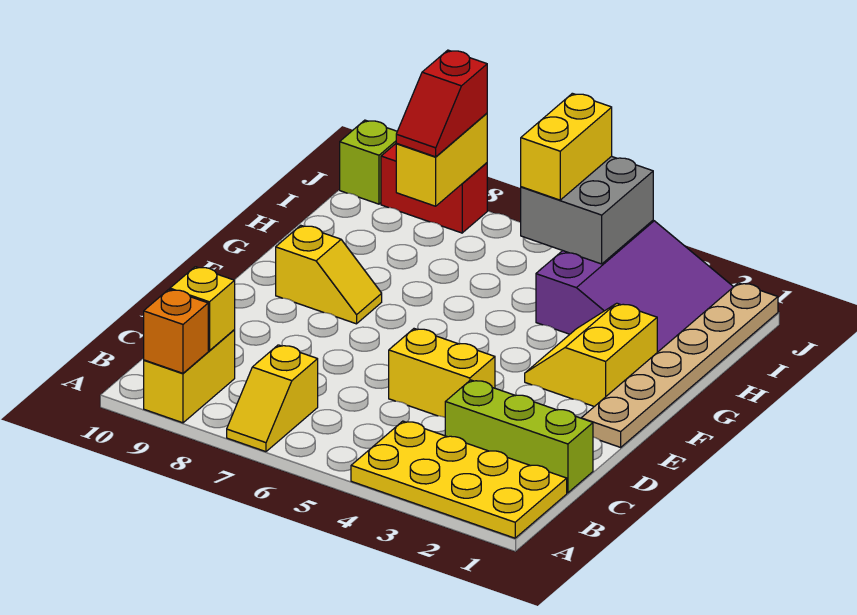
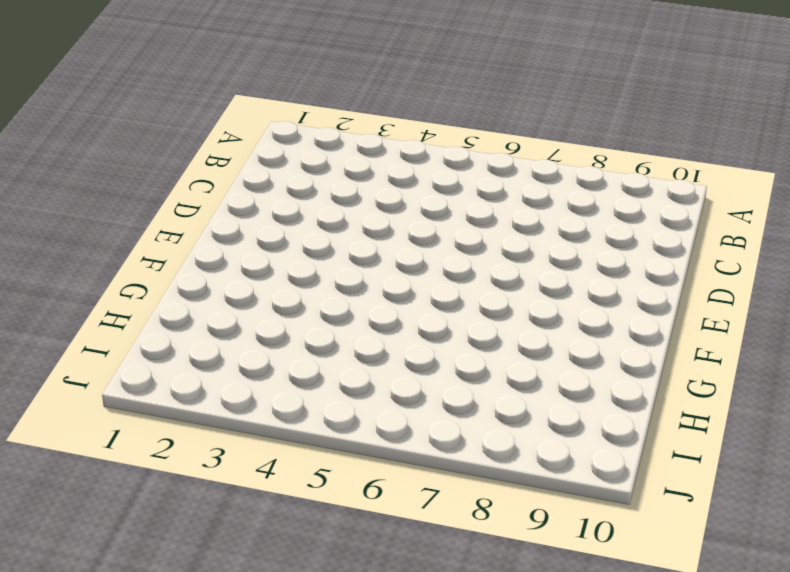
none -> yellow plate A1:B4 level 1
none -> yellow slope A7:B7 level 1 top B
none -> yellow brick A9:B9 level 1

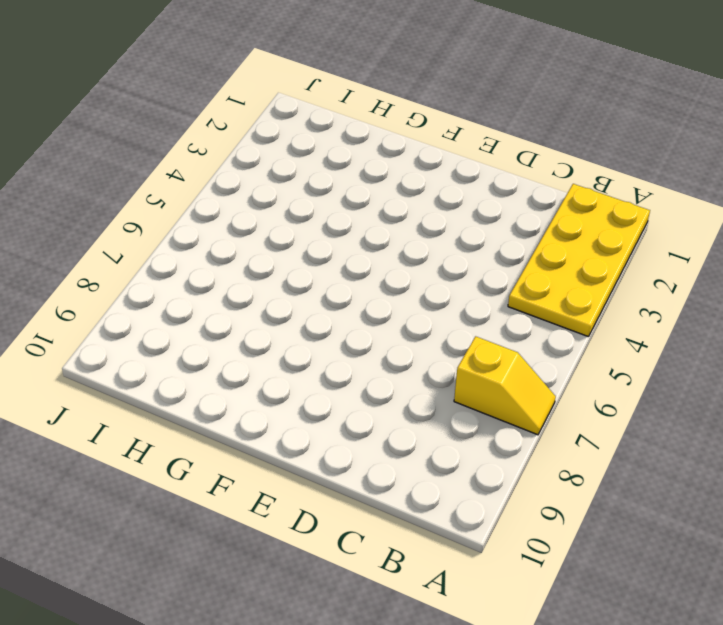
none -> yellow brick A9:B9 level 1
none -> lime brick C1:C3 level 1
none -> yellow brick D4:D5 level 1

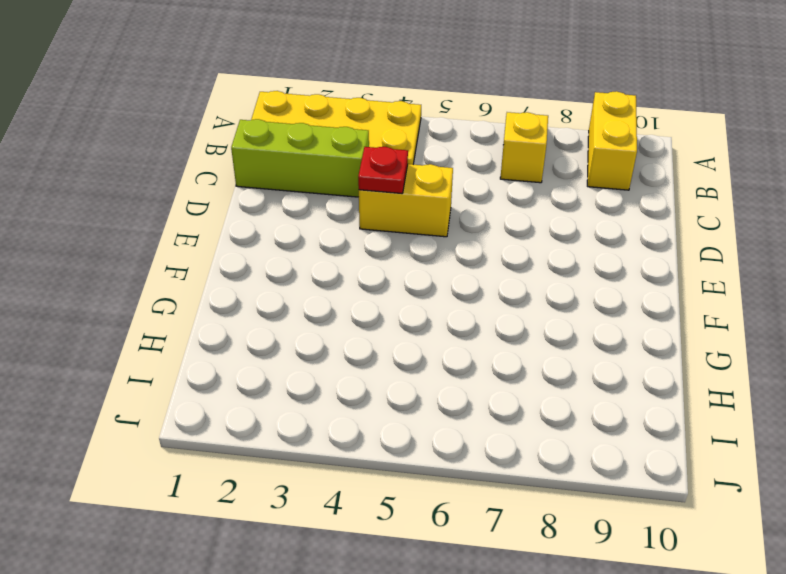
red plate D4 level 2 -> none
none -> tan plate E1:J1 level 1
none -> yellow slope F2:G3 level 1 top 2
none -> yellow slope F8:F9 level 1 top 9

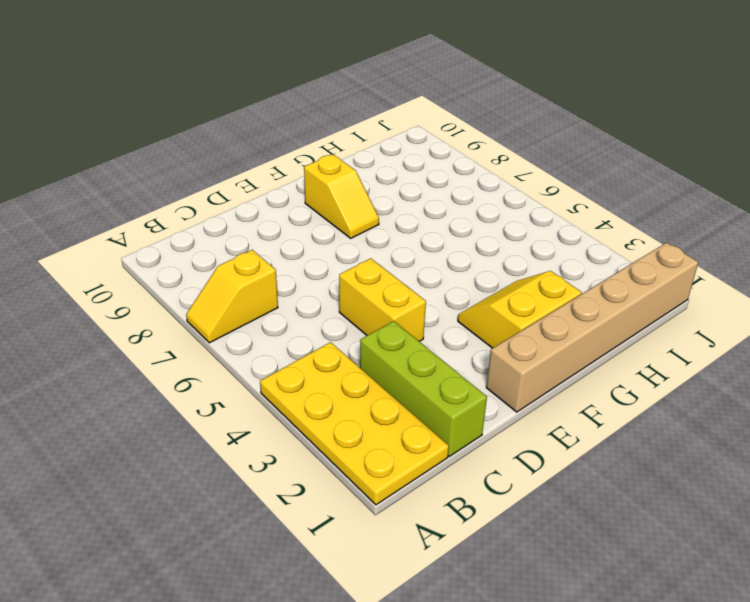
tan brick E1:J1 level 1 -> tan plate E1:J1 level 1
none -> yellow brick A9:B9 level 1
none -> purple slope H2:J4 level 1 top 4
none -> red brick J8:J9 level 1

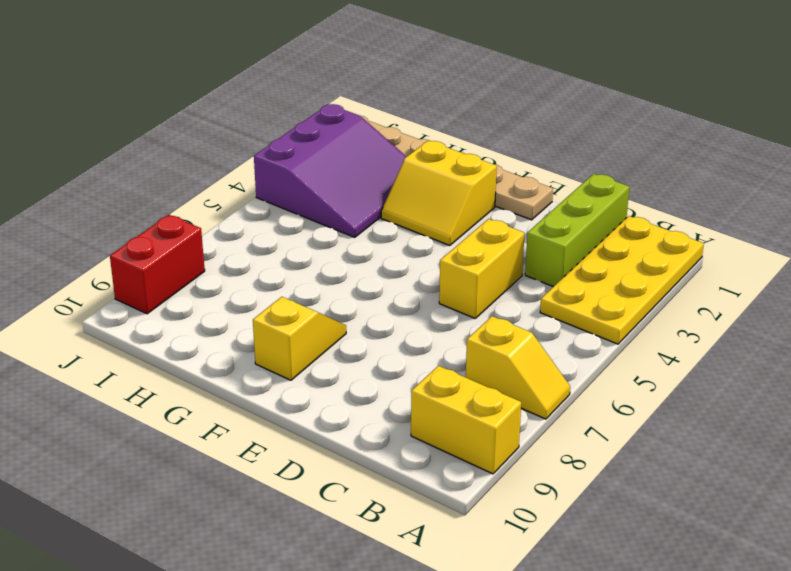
purple slope H2:J4 level 1 top J -> purple slope H2:J4 level 1 top 4
none -> lime brick J10 level 1
none -> orange brick A9 level 2
none -> yellow brick B9 level 2

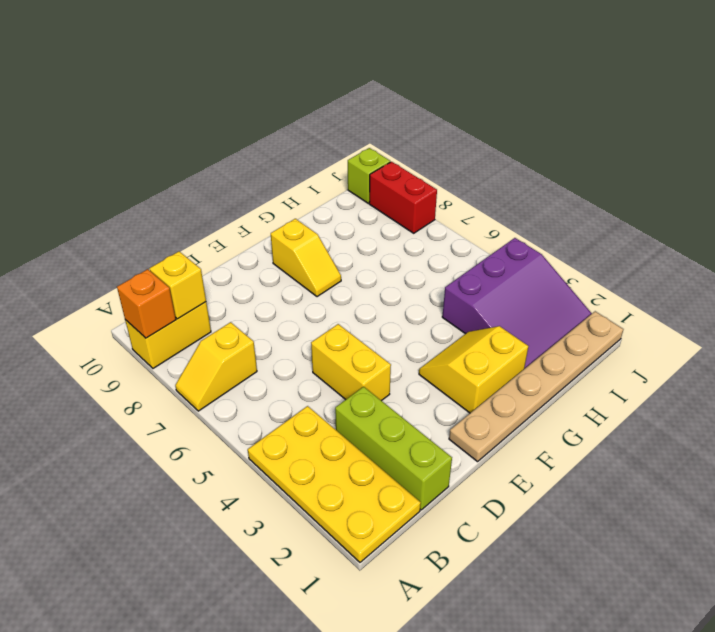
none -> grey brick I4:J5 level 2
none -> yellow brick I8:J8 level 2
none -> yellow brick I5:J5 level 3

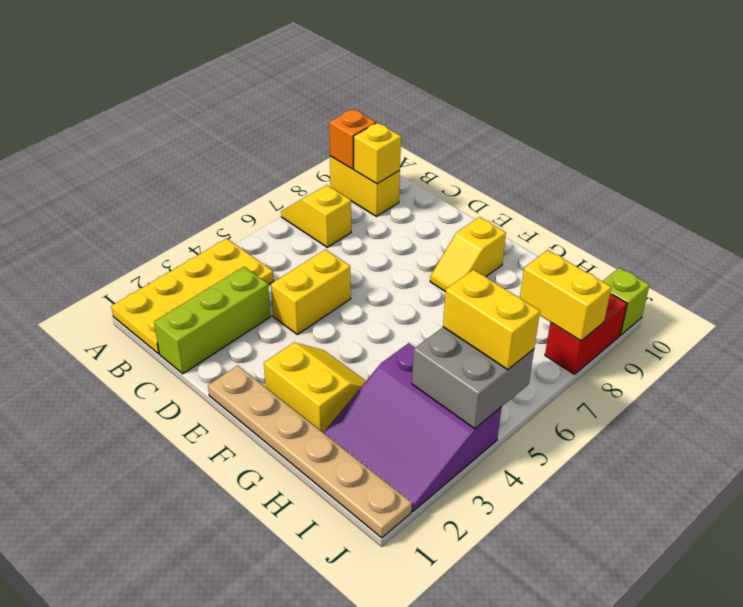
none -> red slope I8:J8 level 3 top J

